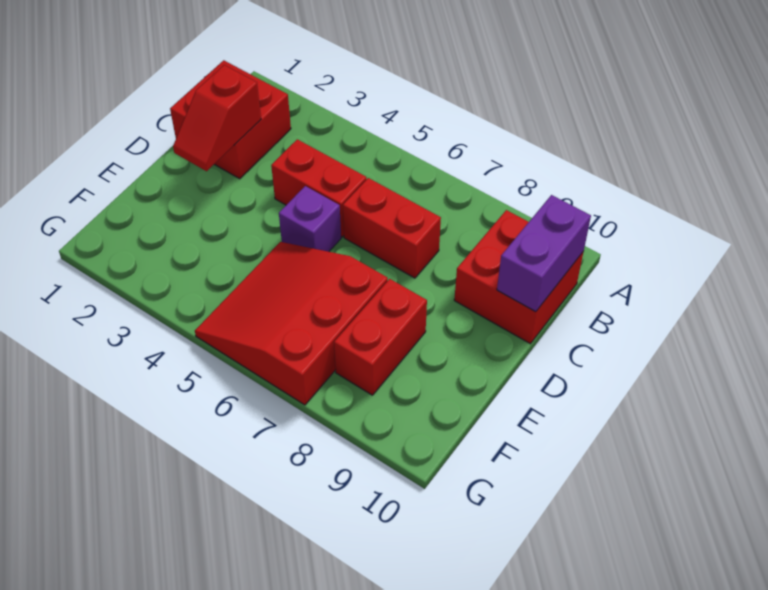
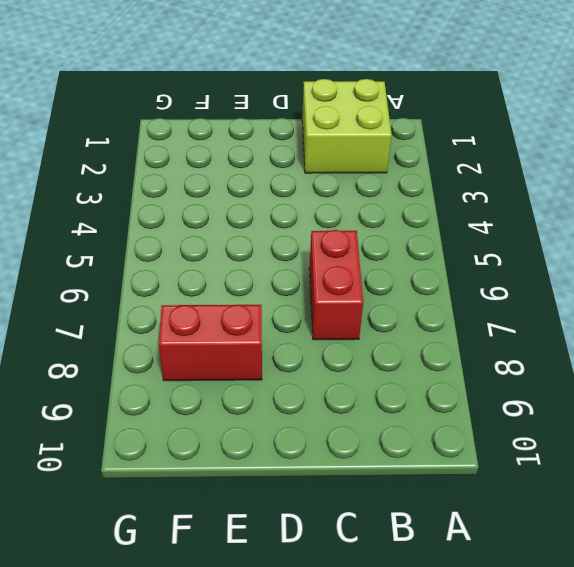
lime brick B1:C2 level 1 -> red brick B1:C2 level 1
none -> red brick B9:C10 level 1
none -> red brick C4:C5 level 1

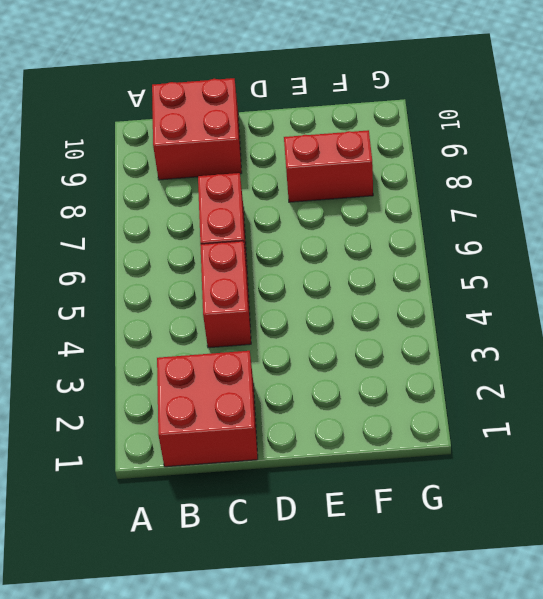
none -> purple brick D5 level 1
none -> red slope E5:G7 level 1 top 7

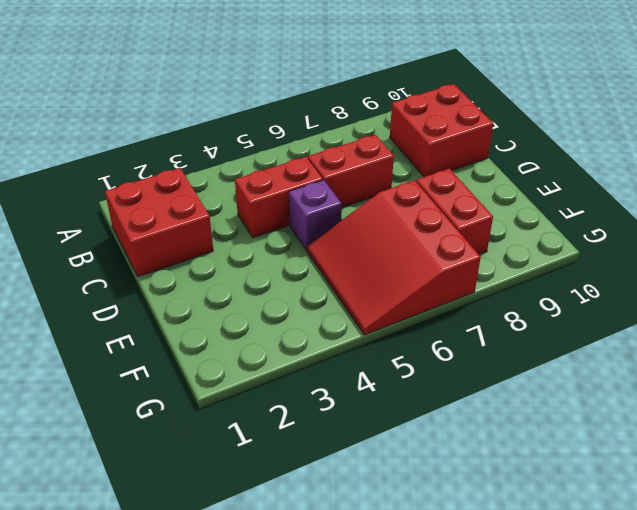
none -> purple brick B10:C10 level 2
none -> red slope C2:D2 level 2 top C

